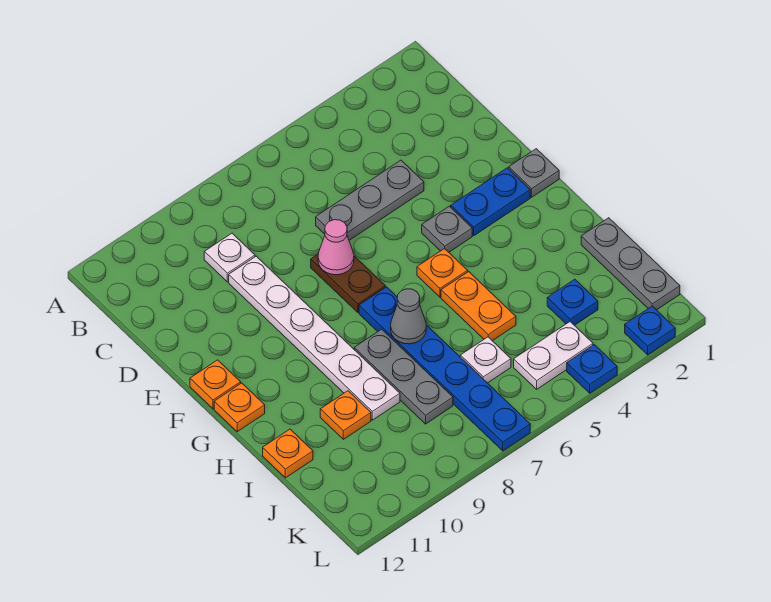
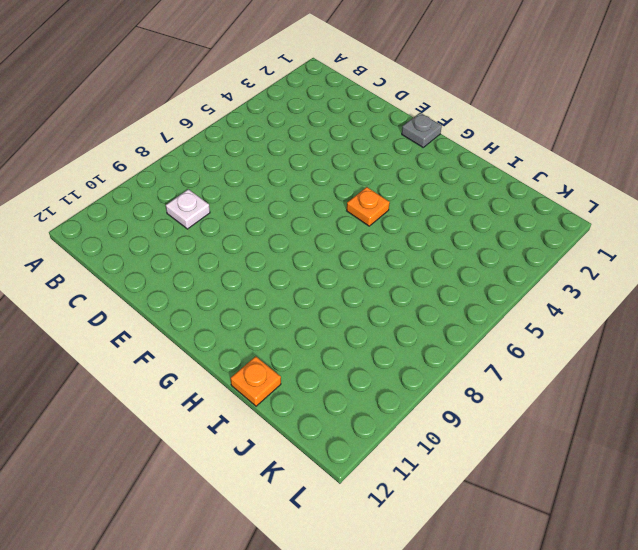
none -> grey plate D4:D6 level 1
none -> white plate D9:I9 level 1
none -> brown plate E7:F7 level 1

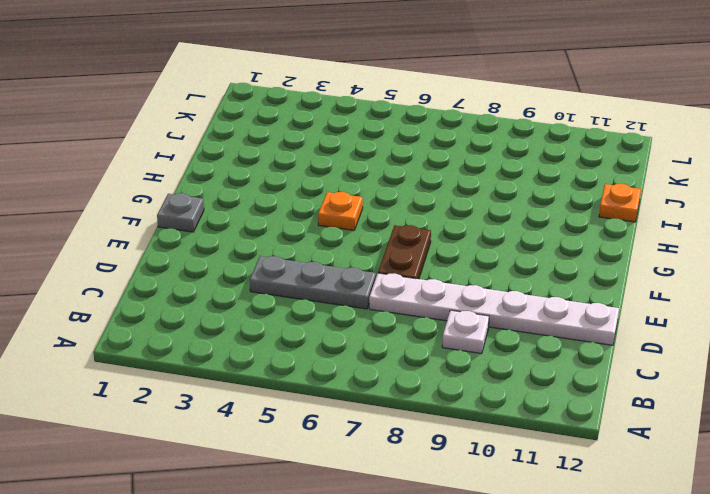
white plate D7:D12 level 1 -> white plate D9:I9 level 1
none -> blue plate F2:F3 level 1
none -> grey plate F4 level 1
none -> orange plate F12 level 1

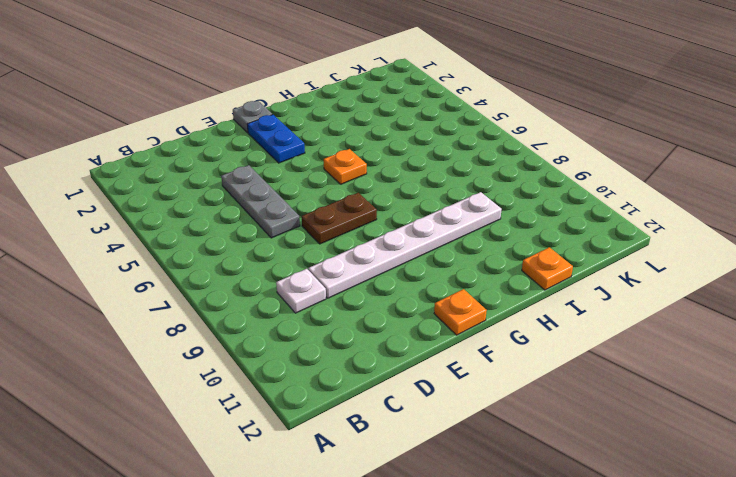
none -> grey plate F4 level 1
none -> blue plate G7:L7 level 1
none -> orange plate G12 level 1

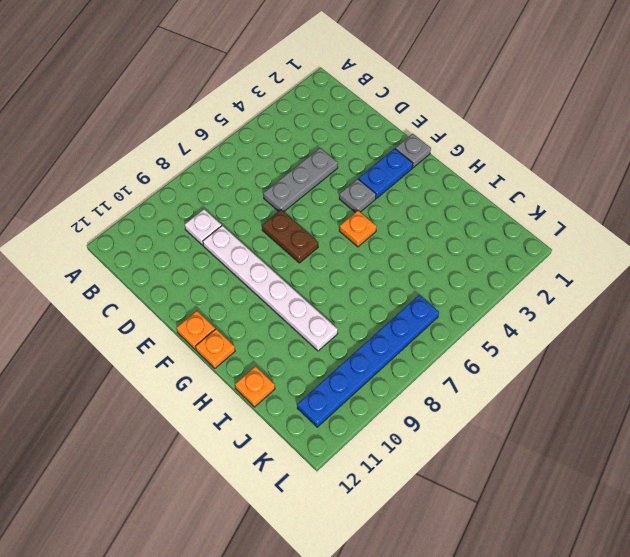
blue plate K6:K11 level 1 -> blue plate G7:L7 level 1
none -> orange plate H5:I5 level 1
none -> grey plate H8:J8 level 1
none -> grey plate I1:K1 level 1

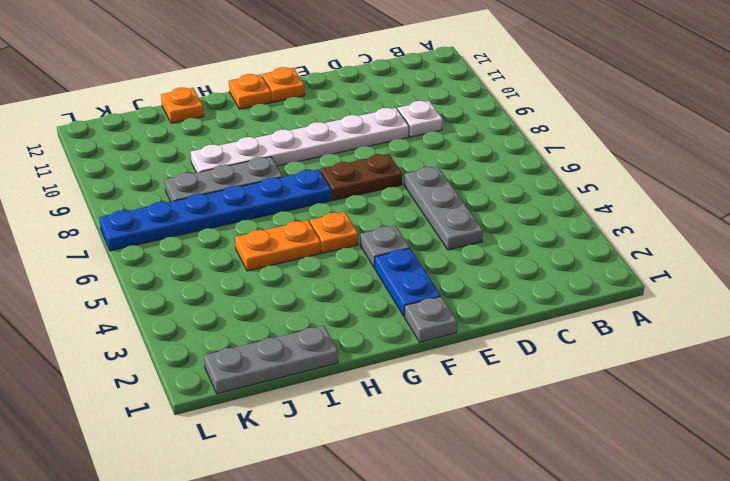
none -> orange plate I10 level 1
none -> blue plate J3 level 1
none -> white plate J6 level 1

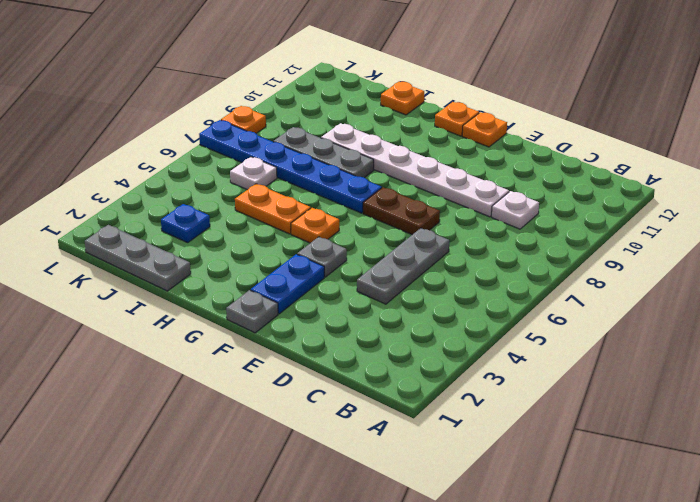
orange plate L8 level 1 -> orange plate I10 level 1
none -> white plate K4:K5 level 1
none -> blue plate L2 level 1
none -> blue plate L4 level 1

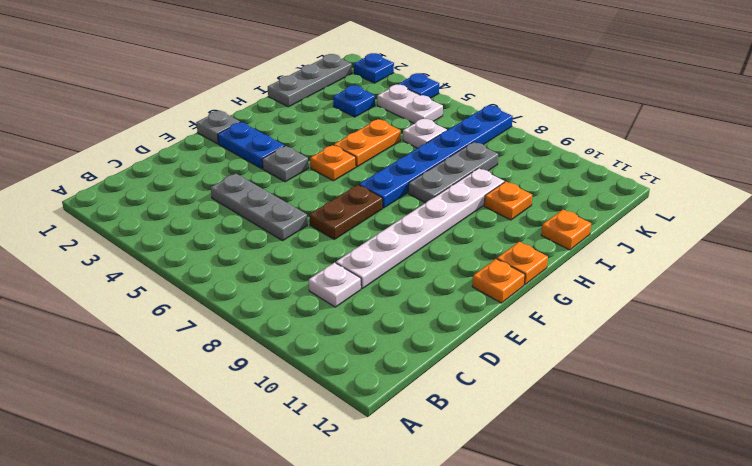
none -> pink cone E7 level 2
none -> grey cone H7 level 2

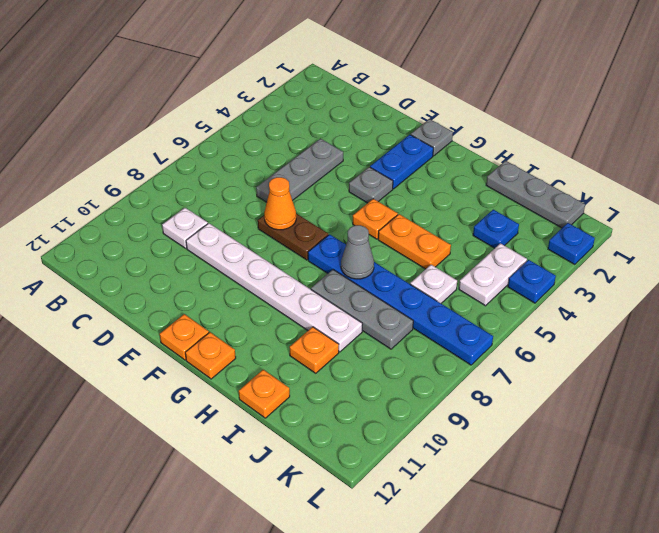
orange cone E7 level 2 -> pink cone E7 level 2

